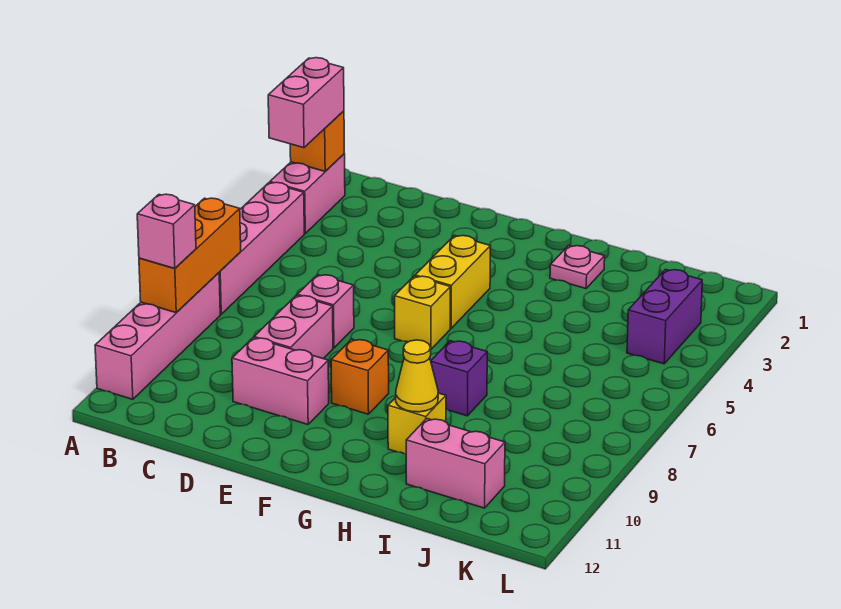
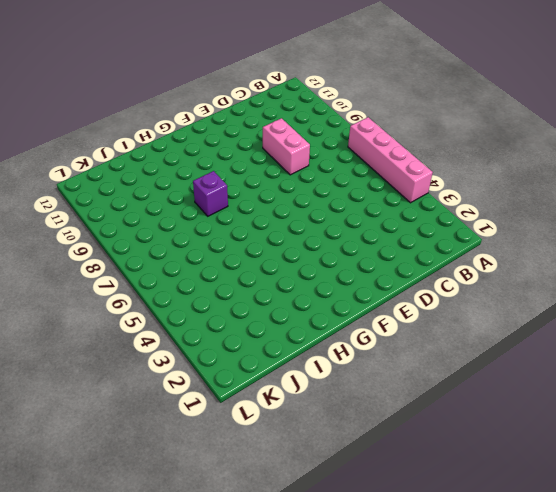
none -> pink brick A2:A3 level 1
none -> pink brick A8:A11 level 1
none -> pink brick D7 level 1

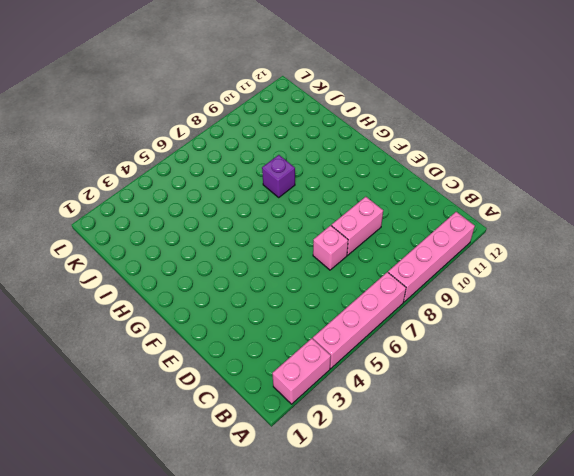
none -> pink brick D10:E10 level 1
none -> yellow brick F4:F5 level 1
none -> yellow brick F6 level 1

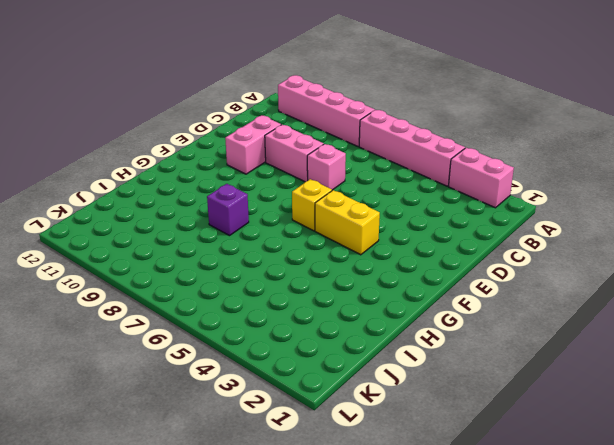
none -> orange brick F9 level 1
none -> pink plate H2 level 1
none -> yellow brick H10 level 1

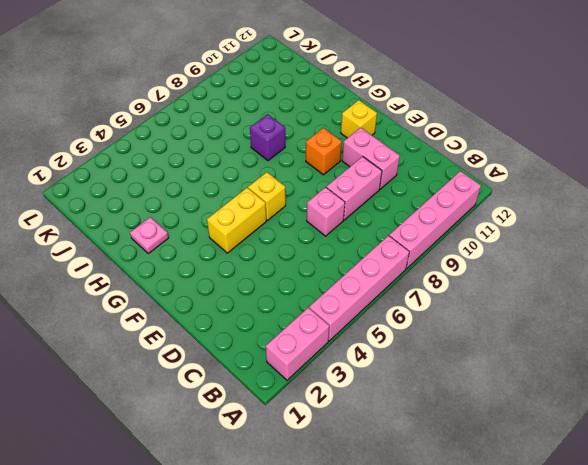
yellow brick F11 level 1 -> yellow brick H10 level 1
none -> pink brick I11:J11 level 1
none -> purple brick K3:K4 level 1
none -> orange brick A2 level 2

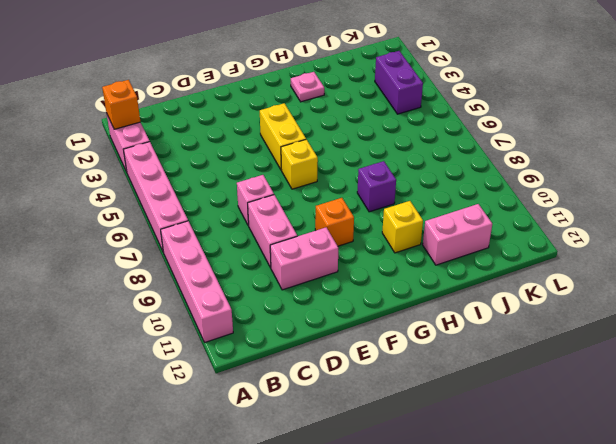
none -> orange brick A7:A9 level 2
none -> yellow cone H10 level 2
none -> pink brick A2:A3 level 3

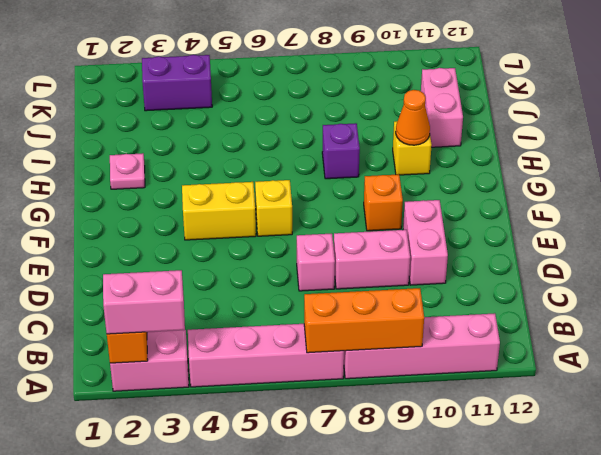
orange cone H10 level 2 -> yellow cone H10 level 2
none -> pink brick A9 level 3

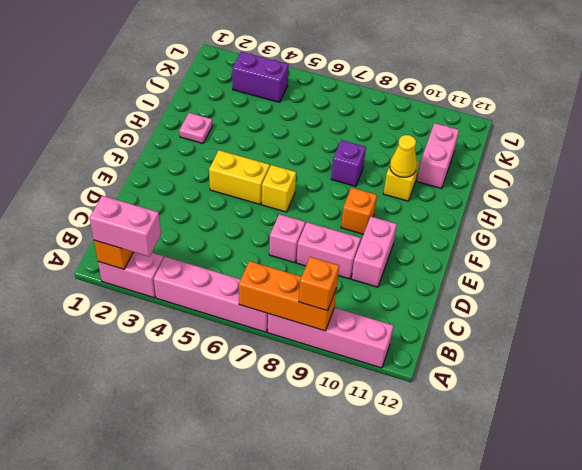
orange brick A9 level 3 -> pink brick A9 level 3

